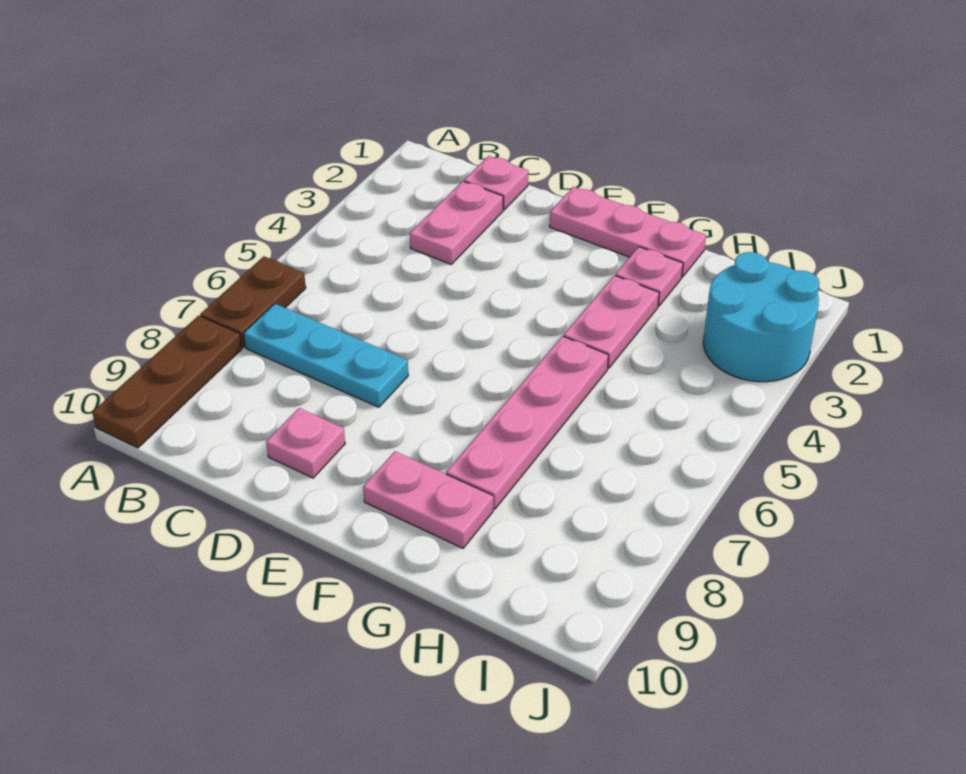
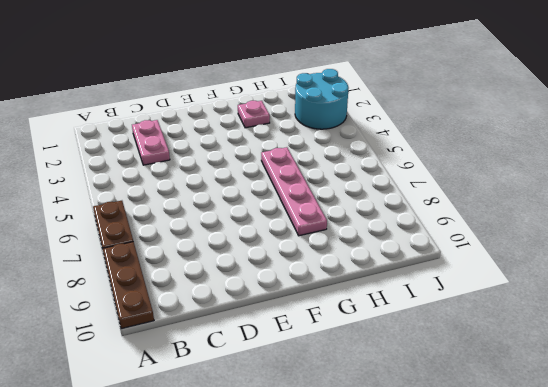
none -> cyan plate B7:D7 level 1
none -> pink plate C1 level 1
none -> pink plate D9 level 1

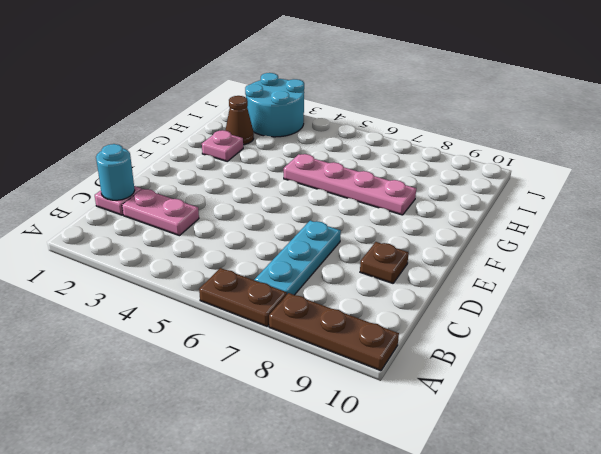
cyan round brick C1 level 2 -> none
brown plate D9 level 1 -> pink plate D9 level 1
brown cone H2 level 1 -> none
none -> pink plate E1:G1 level 1
none -> pink plate F9:G9 level 1
none -> pink plate G3:G4 level 1

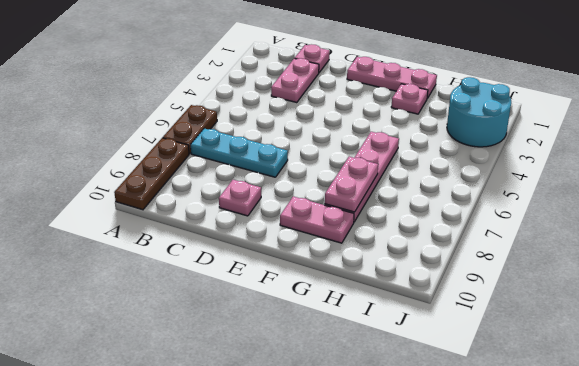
pink plate G7:G8 level 2 -> pink plate G3:G4 level 1

